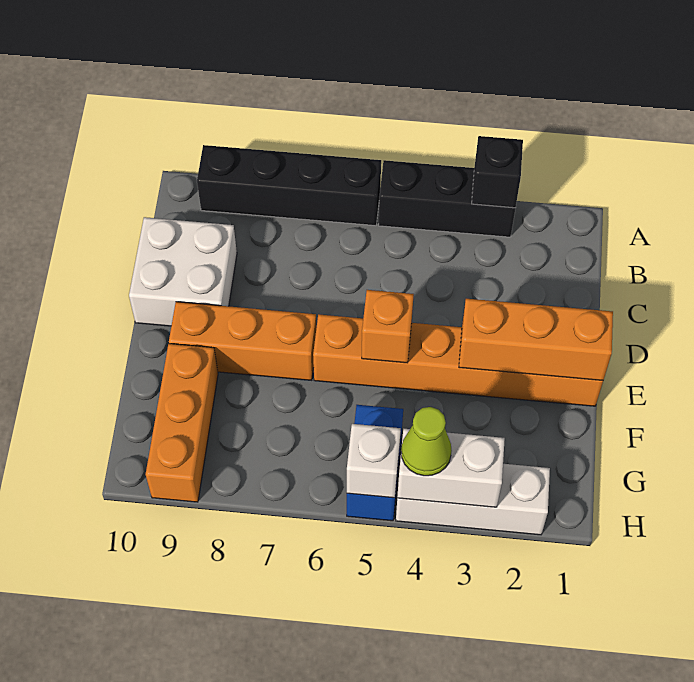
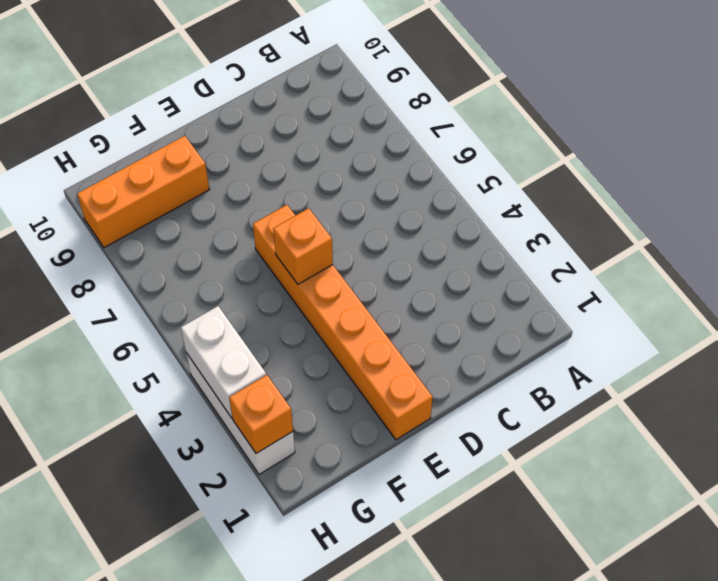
orange brick H2 level 2 -> none
none -> black brick A3:A5 level 1
none -> black brick A6:A9 level 1
none -> white brick C9:D10 level 1

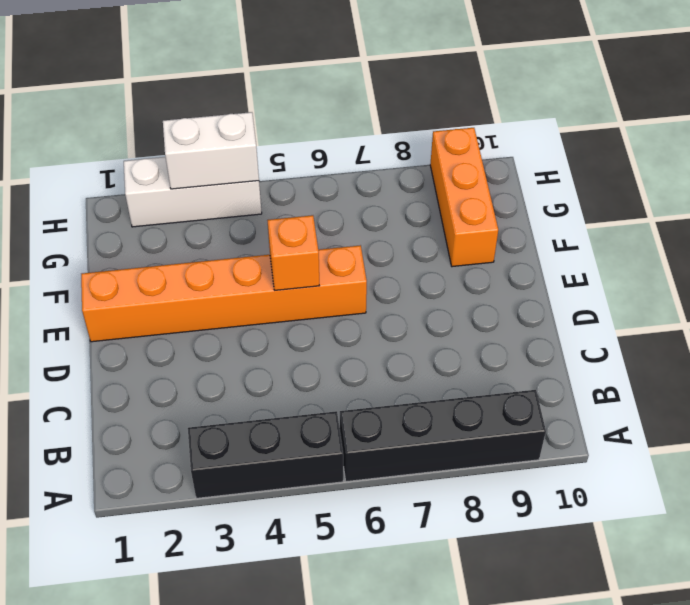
none -> white brick C9:D10 level 1
none -> orange brick E7:E9 level 1
none -> blue brick G5:H5 level 1

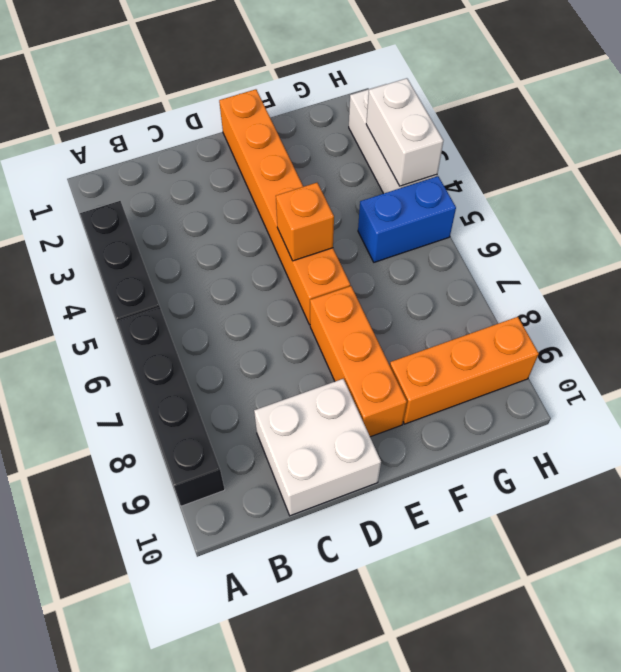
none -> black brick A3 level 2
none -> orange brick E1:E3 level 2
none -> white brick H5 level 2

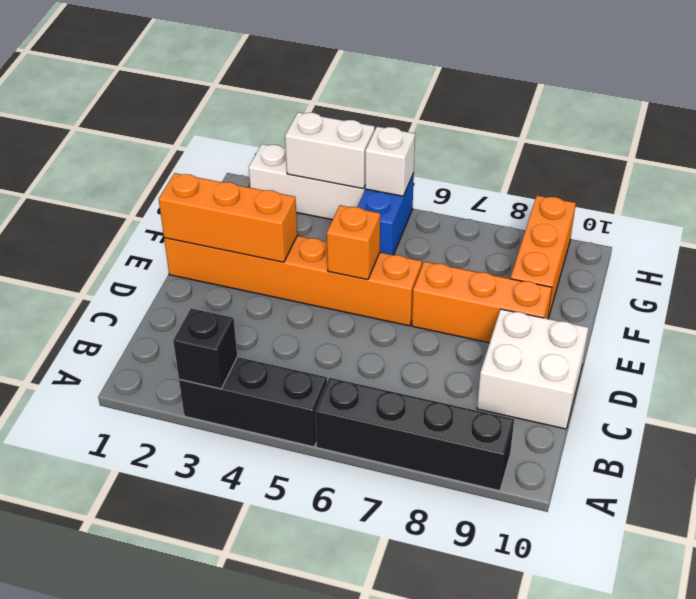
none -> lime cone H4 level 3

